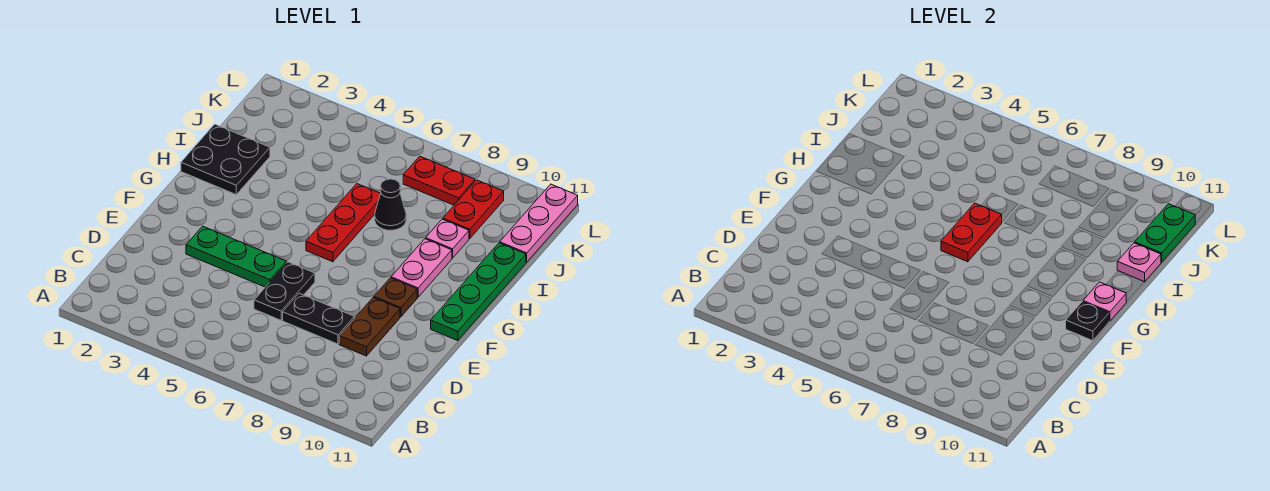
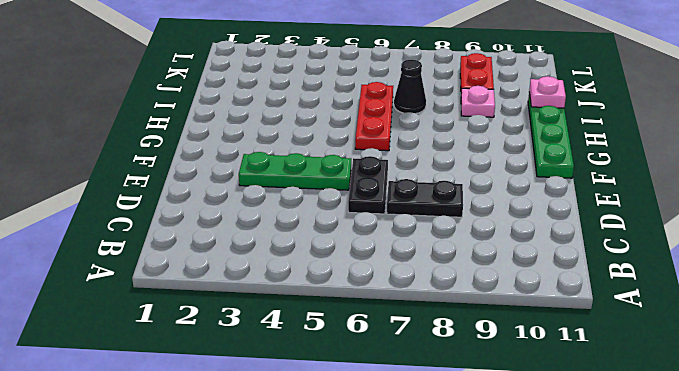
none -> brown plate D9:E9 level 1
none -> brown plate F9 level 1
none -> pink plate G9:H9 level 1

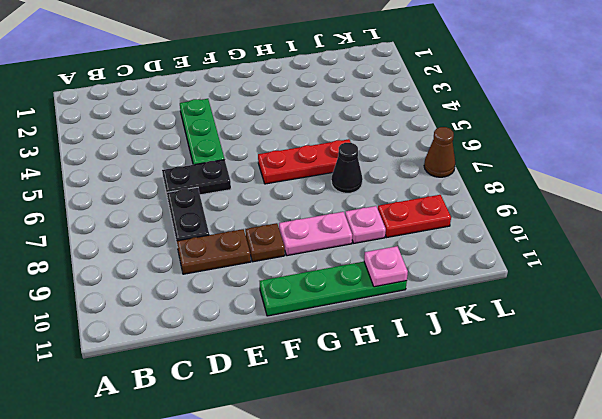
brown cone L7 level 1 -> none
none -> black plate H1:I2 level 1
none -> pink plate J11:L11 level 1
none -> red plate K7:K8 level 1

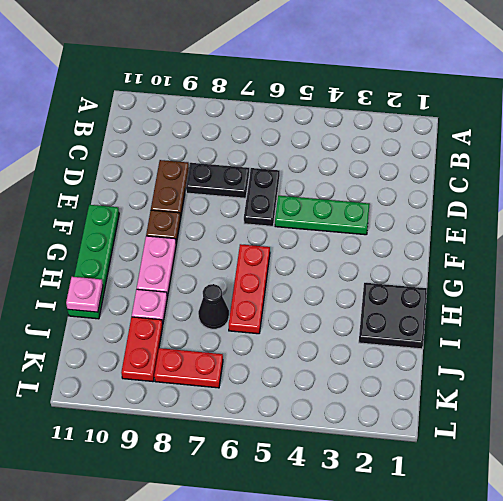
none -> pink plate J11:L11 level 1
none -> black plate F11 level 2
none -> red plate G6:H6 level 2

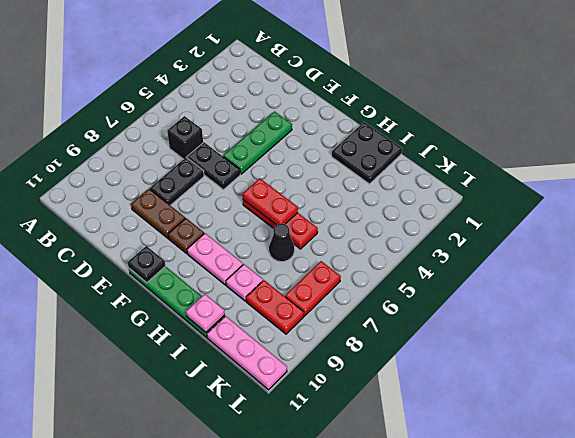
black brick C6 level 1 -> none
none -> pink plate G11 level 2
none -> green plate J11:K11 level 2

